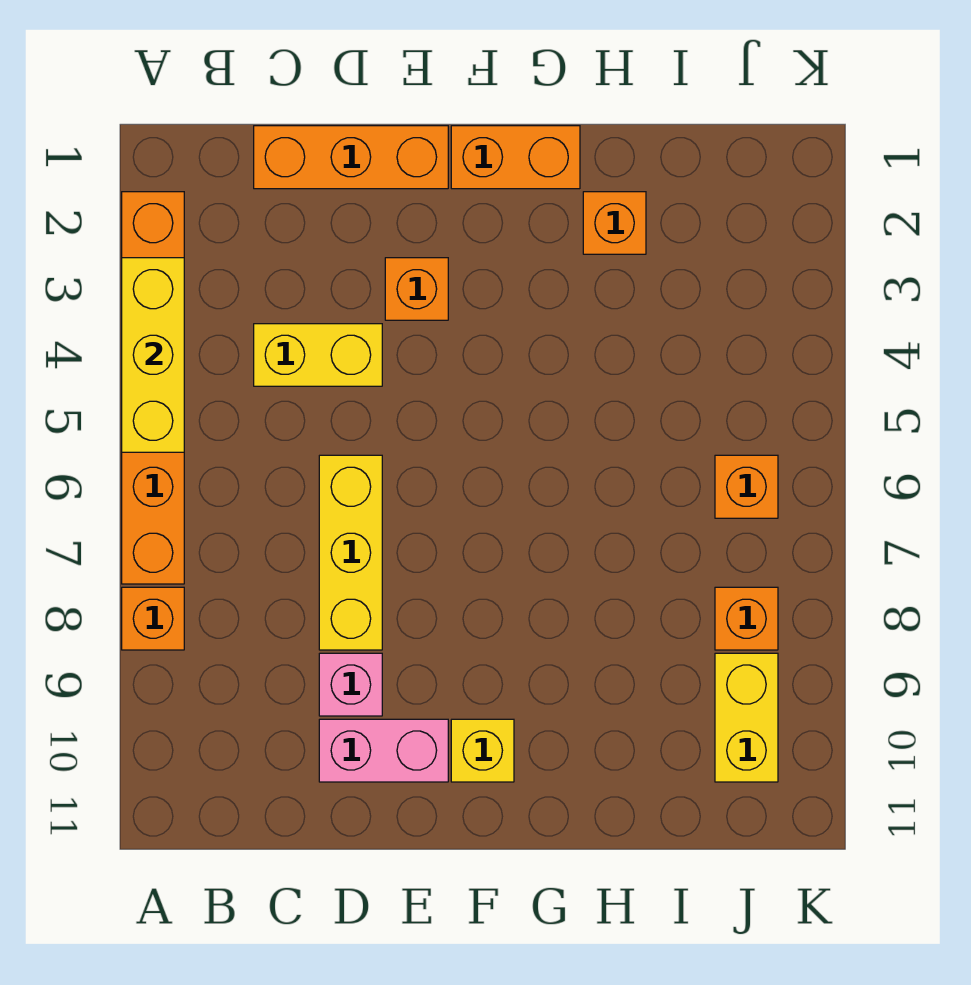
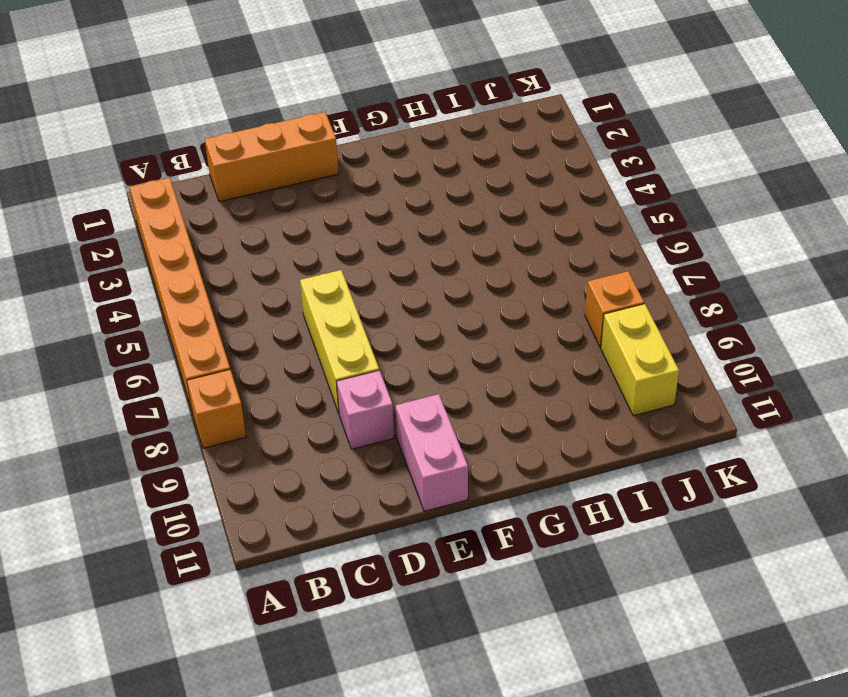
pink brick E10:E11 level 1 -> pink brick D10:E10 level 1
none -> yellow brick C4:D4 level 1
none -> orange brick E3 level 1
none -> orange brick F1:G1 level 1

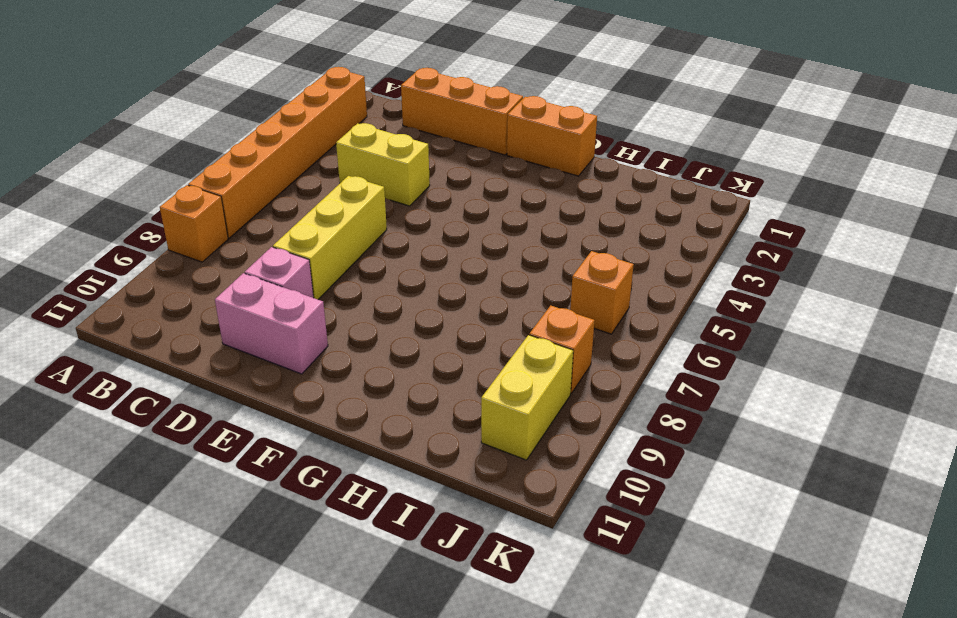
none -> orange brick E3 level 1
none -> yellow brick F10 level 1
none -> orange brick H2 level 1

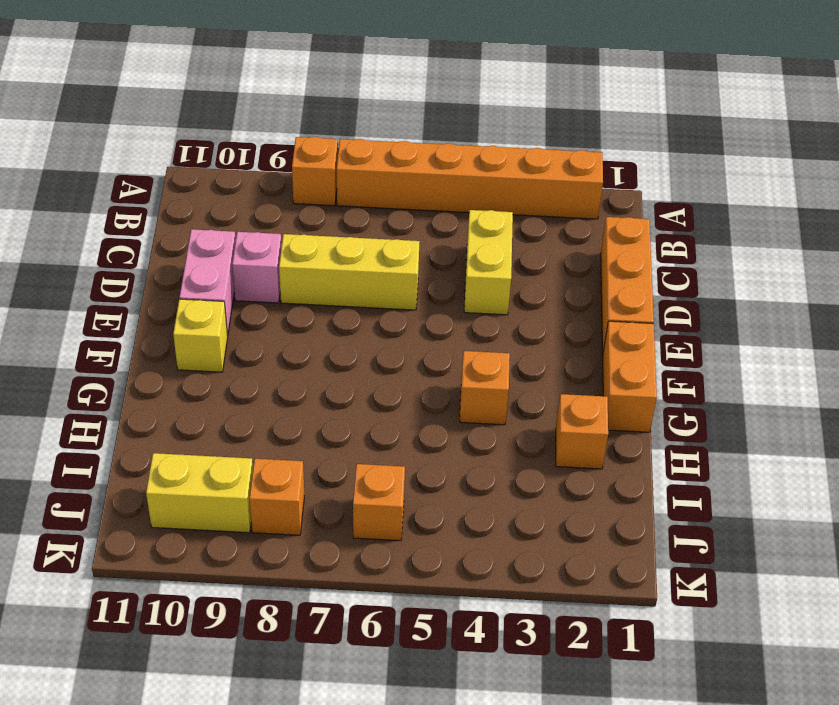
orange brick G4 level 1 -> orange brick E3 level 1
none -> yellow brick A3:A5 level 2

